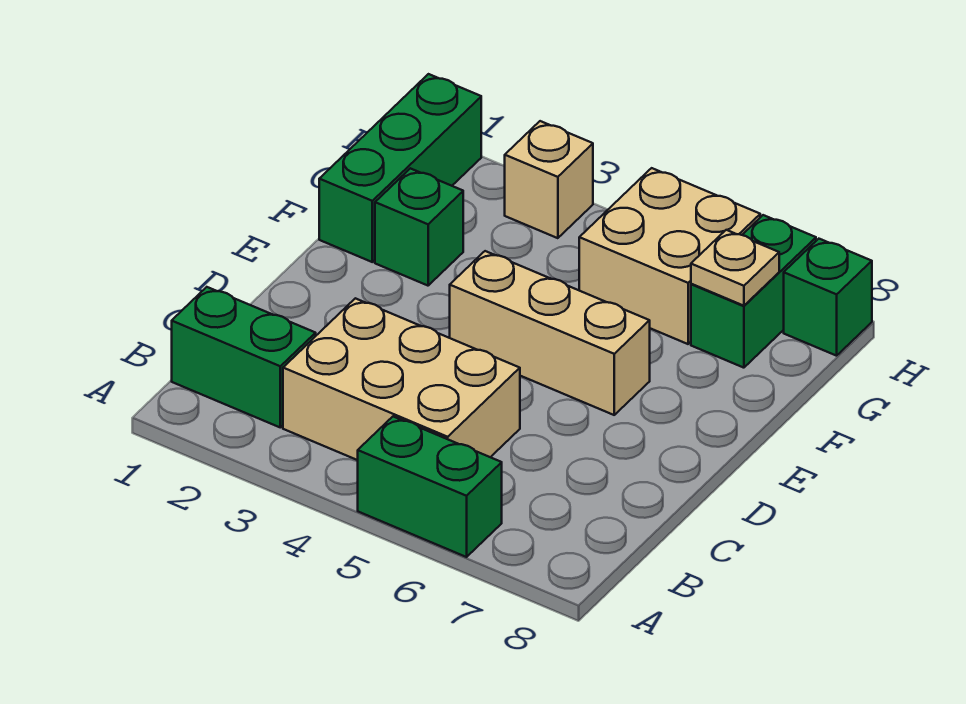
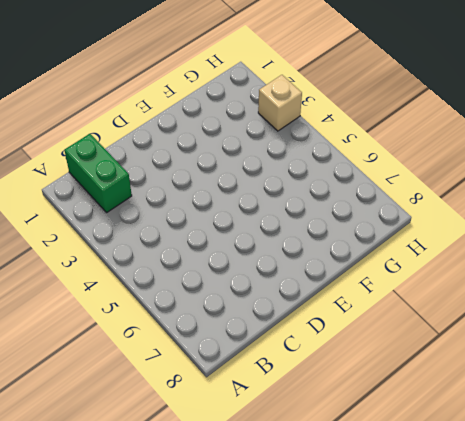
none -> green brick A5:A6 level 1
none -> tan brick B3:C5 level 1

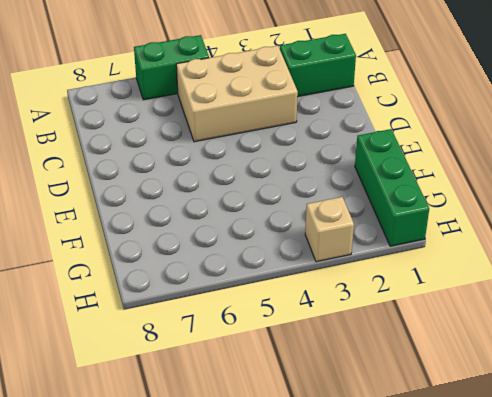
none -> tan brick E4:E6 level 1
none -> green brick F2 level 1

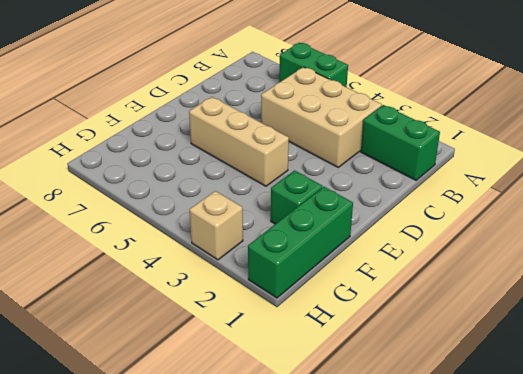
none -> tan brick G5:H6 level 1
none -> green brick G7:H7 level 1

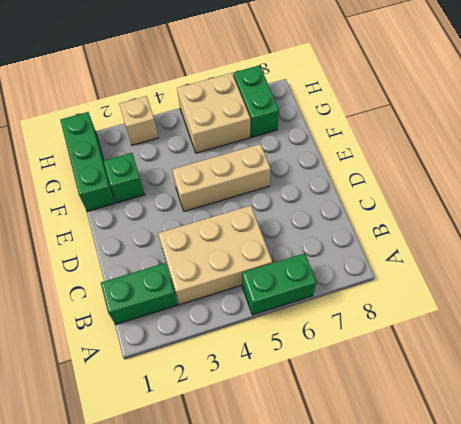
none -> green brick H8 level 1
none -> tan plate G7 level 2

